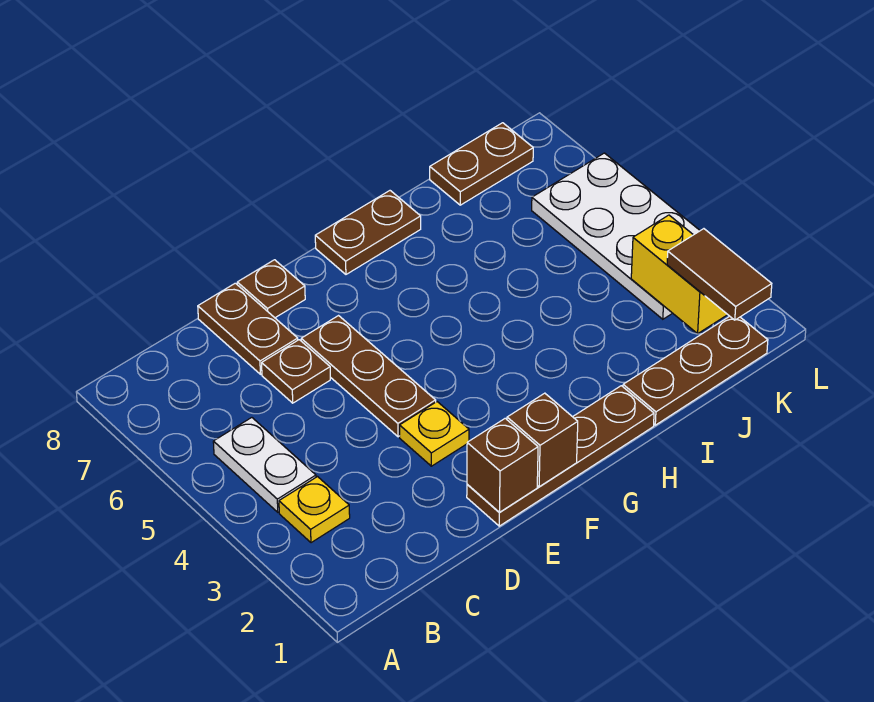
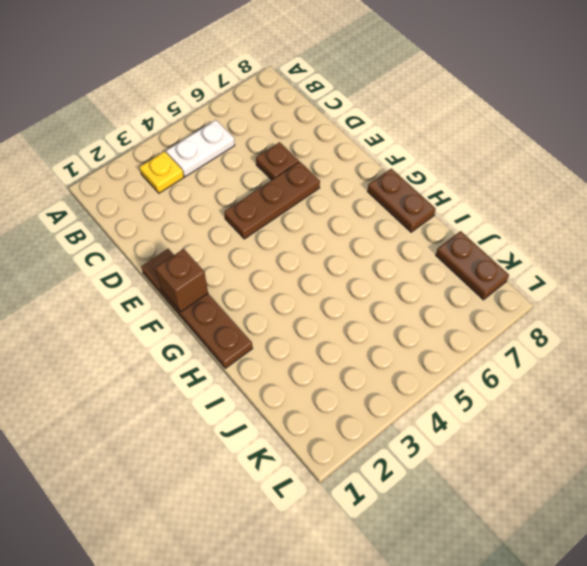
none -> brown plate D7:D8 level 1
none -> yellow plate E3 level 1
none -> brown plate E8 level 1

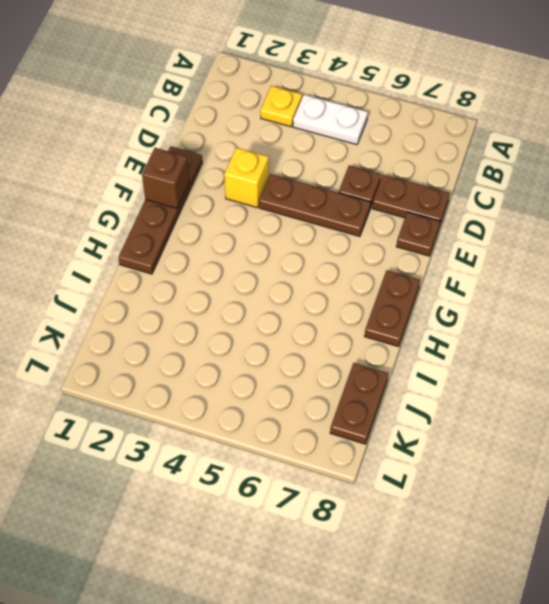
yellow brick E3 level 1 -> yellow plate E3 level 1
none -> brown plate I1:K1 level 1
none -> white plate K3:L6 level 1
none -> brown brick E1 level 2

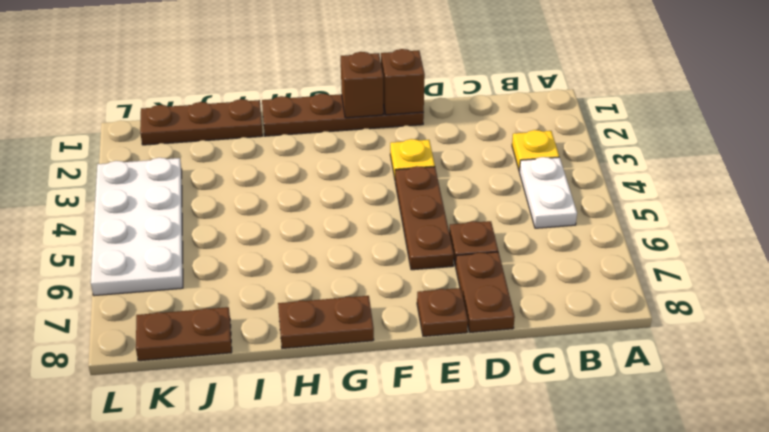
none -> yellow brick K2:K3 level 2
none -> brown tile K1:K2 level 3

